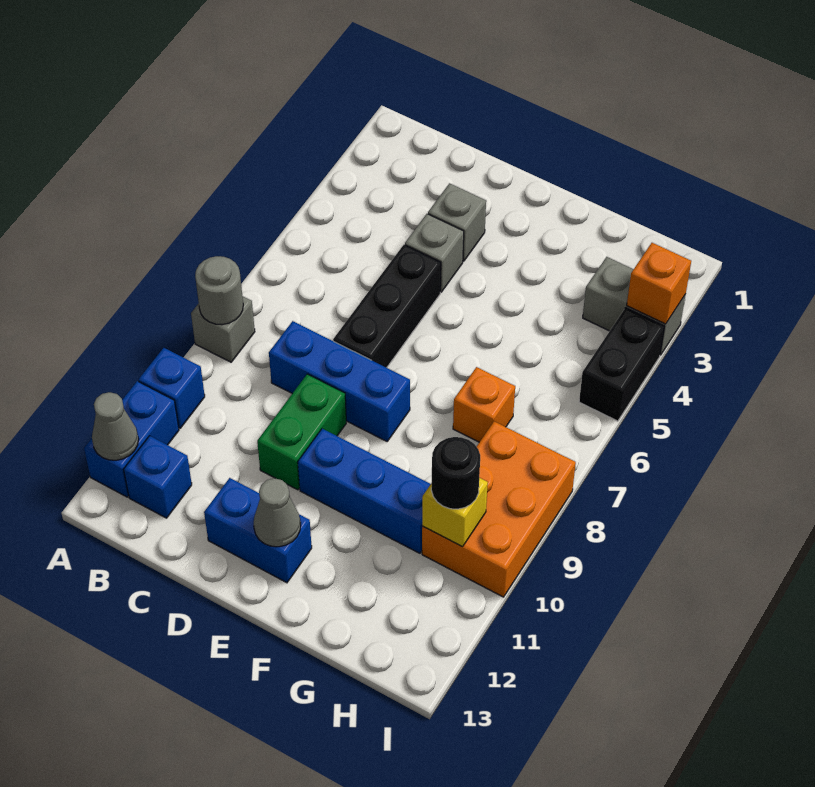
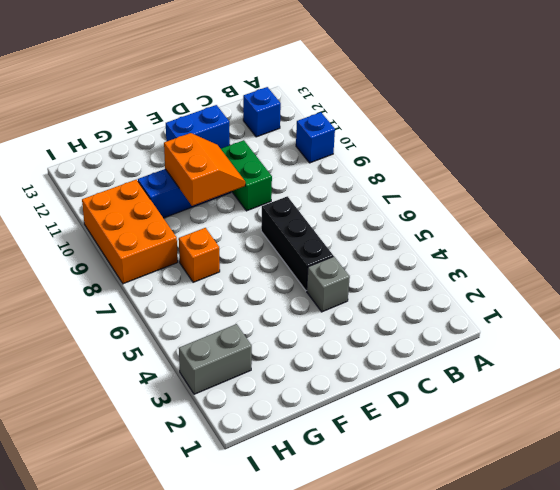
orange slope E9:F10 level 2 top F -> none
none -> grey brick A8 level 1
none -> blue brick A11:A12 level 1
none -> blue brick C8:E8 level 1

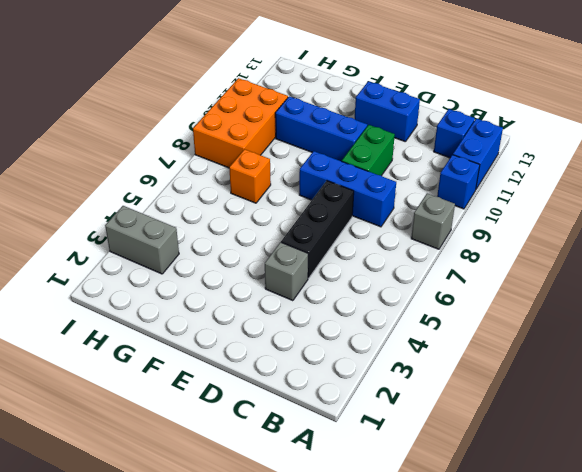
none -> grey brick D3 level 1
none -> black brick I4:I5 level 1
none -> grey round brick A8 level 2

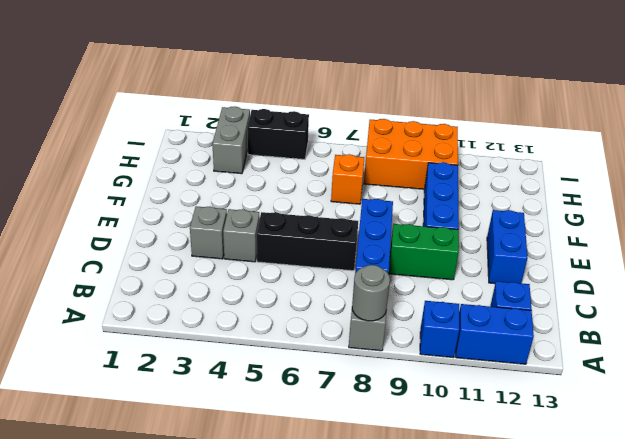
none -> grey cone A12 level 2
none -> grey cone E12 level 2
none -> yellow brick H10 level 2

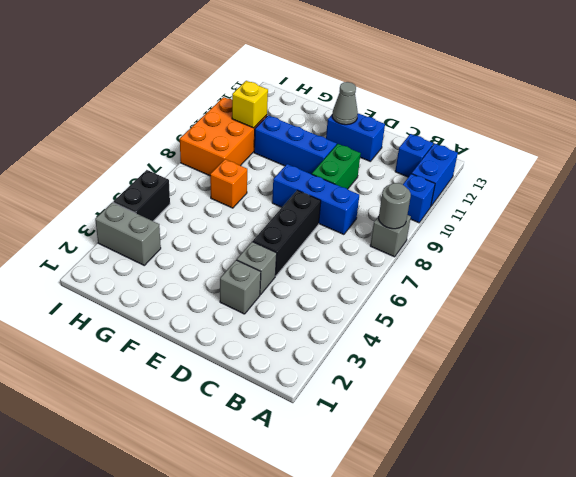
none -> grey cone A12 level 2
none -> orange brick I3 level 2
none -> black round brick H10 level 3

